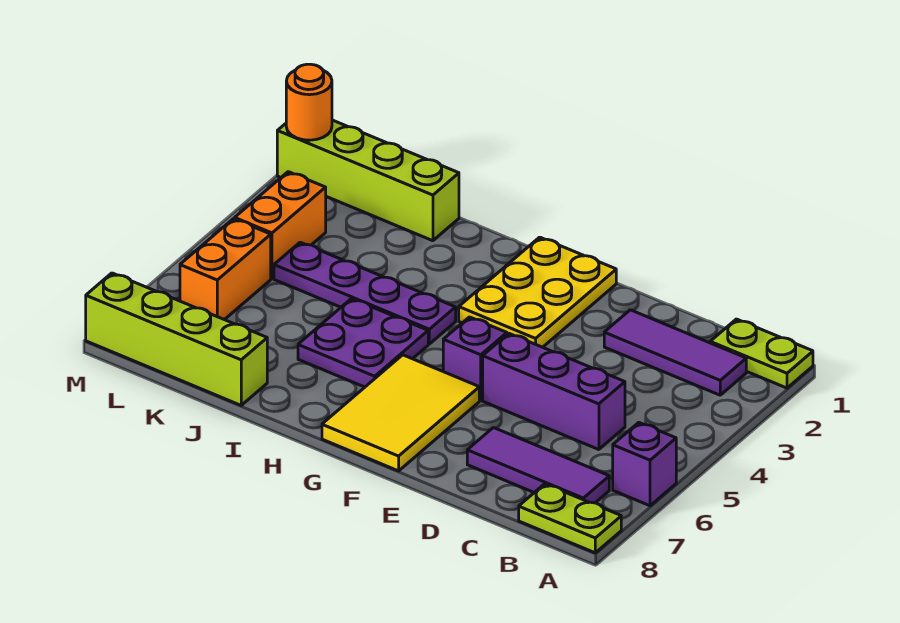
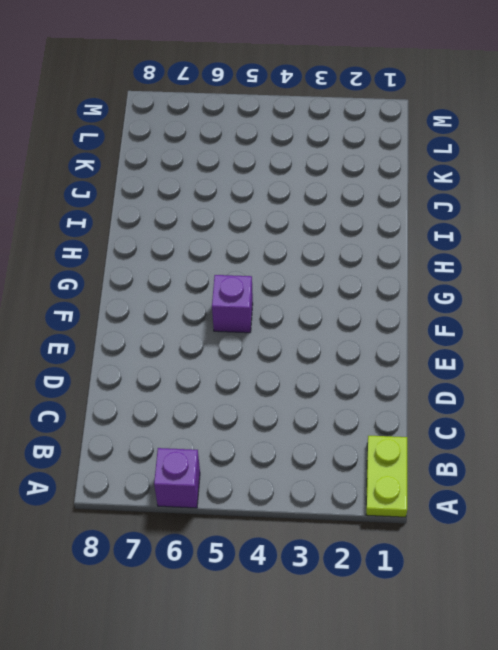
none -> lime plate A8:B8 level 1
none -> purple tile B2:D2 level 1
none -> purple tile B7:D7 level 1

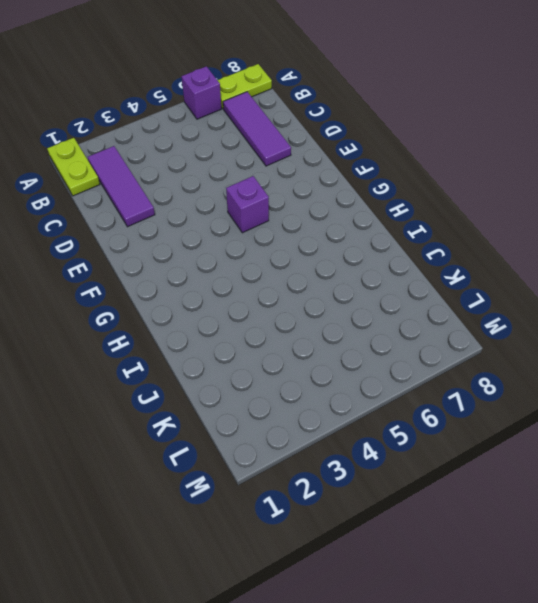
lime plate A7:A8 level 1 -> lime plate A8:B8 level 1
none -> purple brick C5:E5 level 1
none -> yellow plate F1:G3 level 1
none -> yellow tile F6:G8 level 1

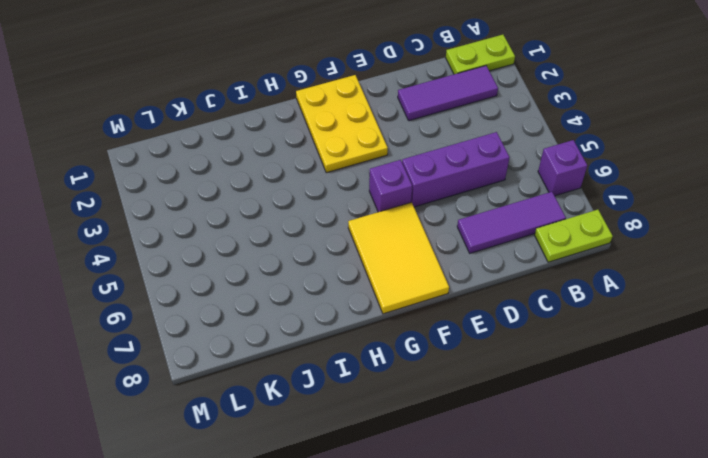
none -> purple plate H4:K4 level 1
none -> purple plate H5:I6 level 1
none -> lime brick J1:M1 level 1

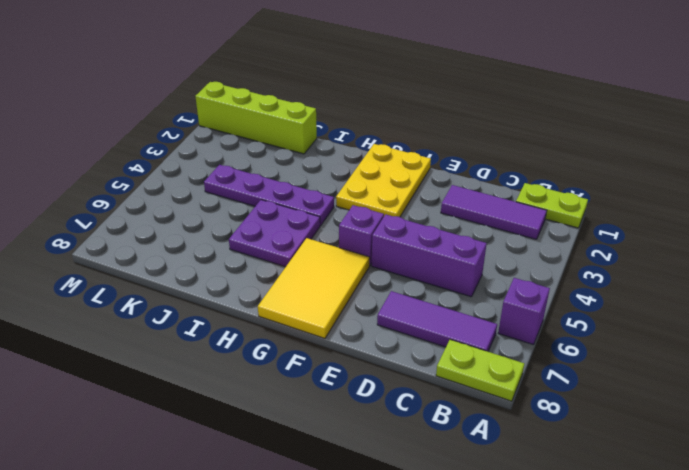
none -> lime brick J8:M8 level 1
none -> orange brick L3:L4 level 1
none -> orange brick L5:L6 level 1

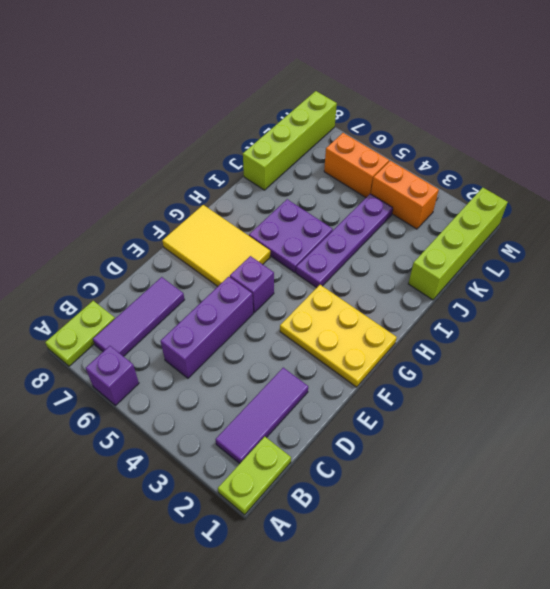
none -> orange round brick M1 level 2

